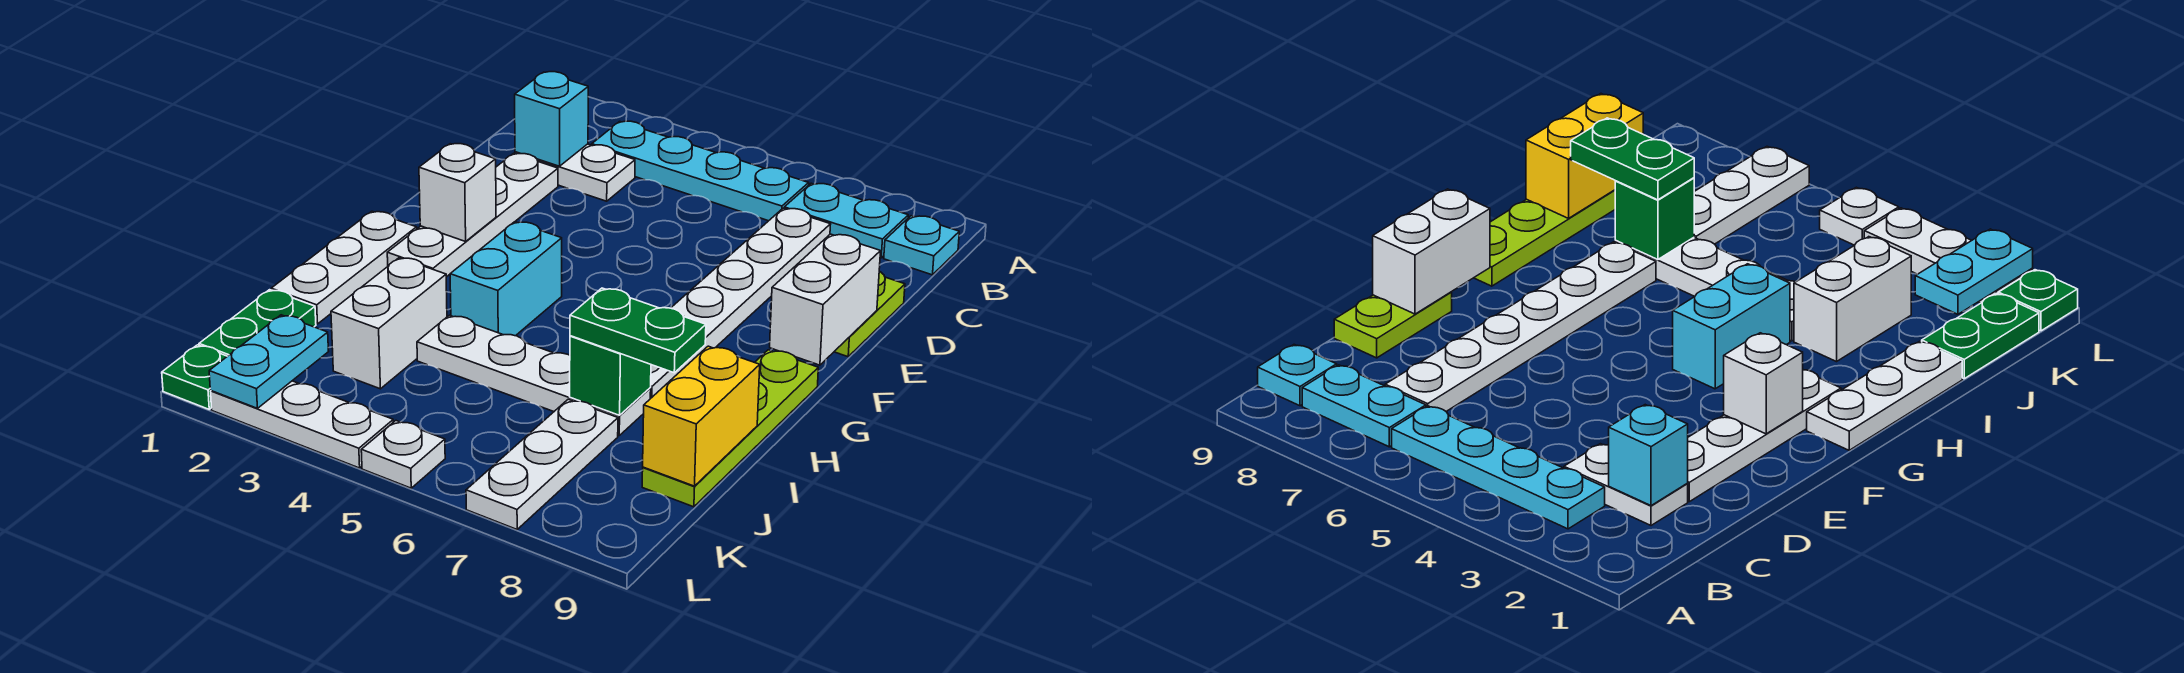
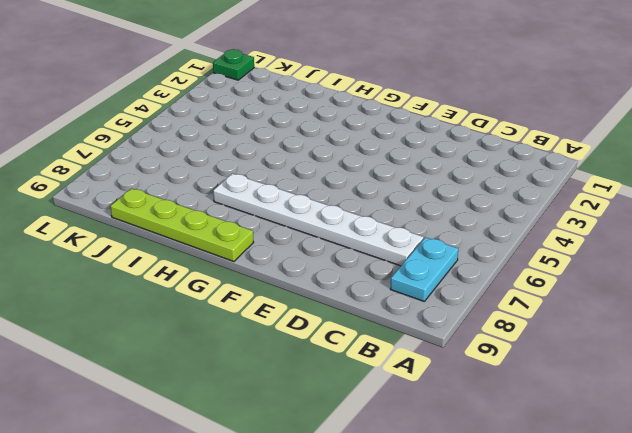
none -> cyan plate B3:B6 level 1
none -> cyan plate B9 level 1
none -> white plate C2:C3 level 1

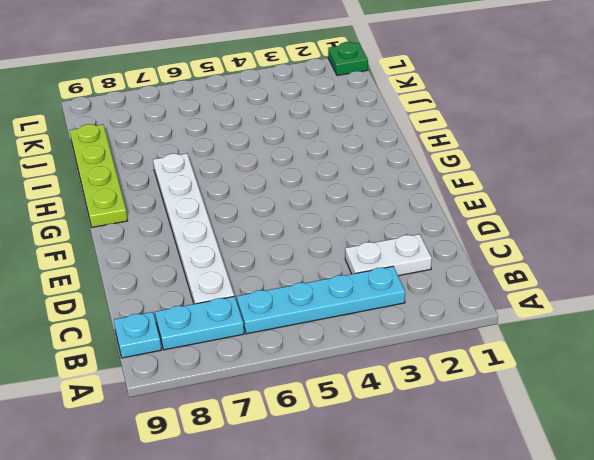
none -> white plate D2:G2 level 1
none -> lime plate D9:E9 level 1
none -> white plate G1:I1 level 1

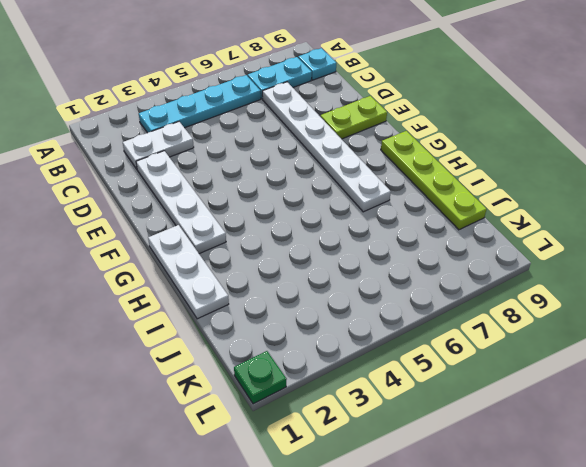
lime plate E8:E9 level 1 -> lime plate D9:E9 level 1
none -> cyan brick G4:H4 level 1
none -> white brick I3:J3 level 1
none -> white plate I4:I7 level 1

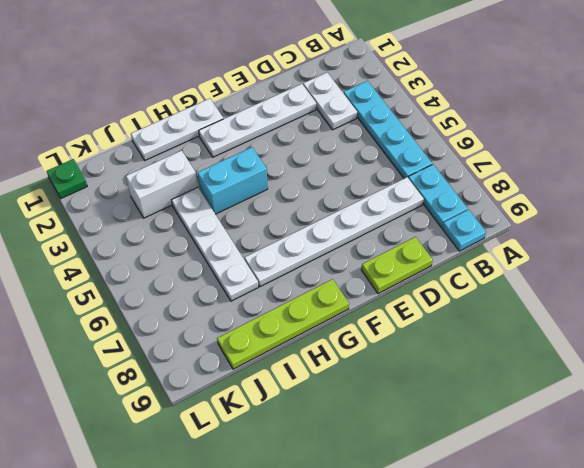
none -> green plate J1:K1 level 1
none -> white plate J7:L7 level 1
none -> white plate L2:L4 level 1

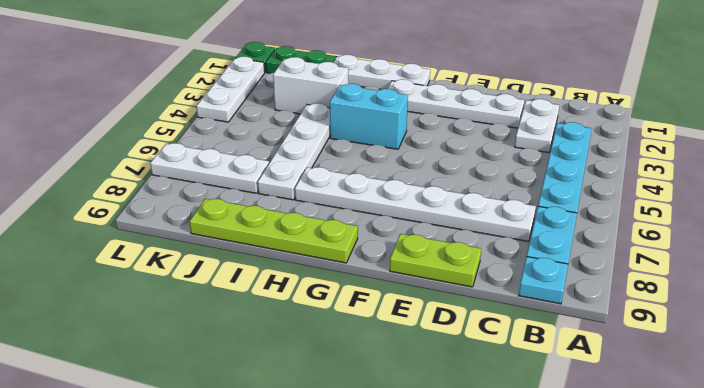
none -> white plate L5 level 1
none -> cyan brick C2 level 2
none -> white brick E9:F9 level 2

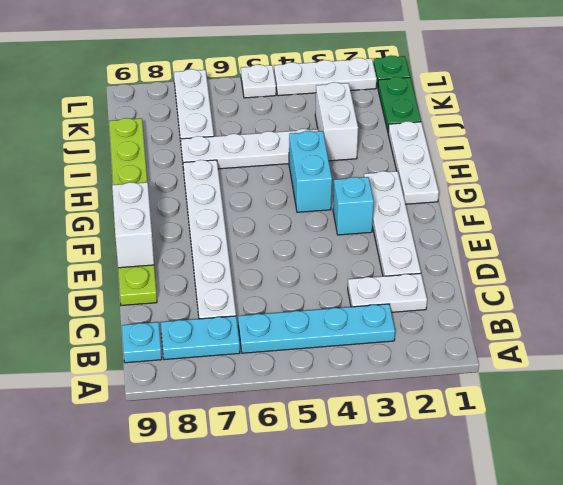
cyan brick F3 level 1 -> cyan brick C2 level 2
none -> white brick F2 level 2
none -> green brick I7 level 2
none -> yellow brick I9:J9 level 2

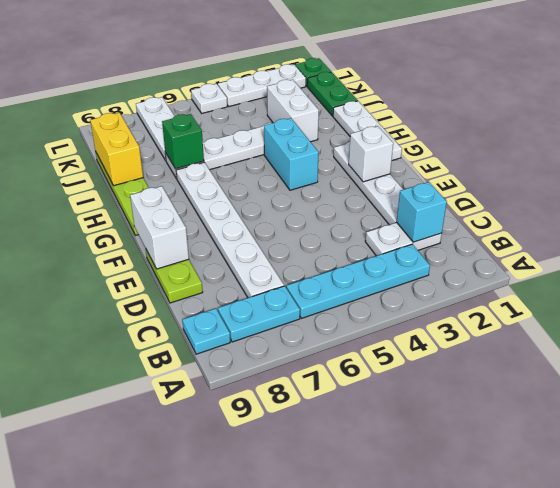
none -> cyan plate K2:L2 level 2
none -> green plate I7:I8 level 3

